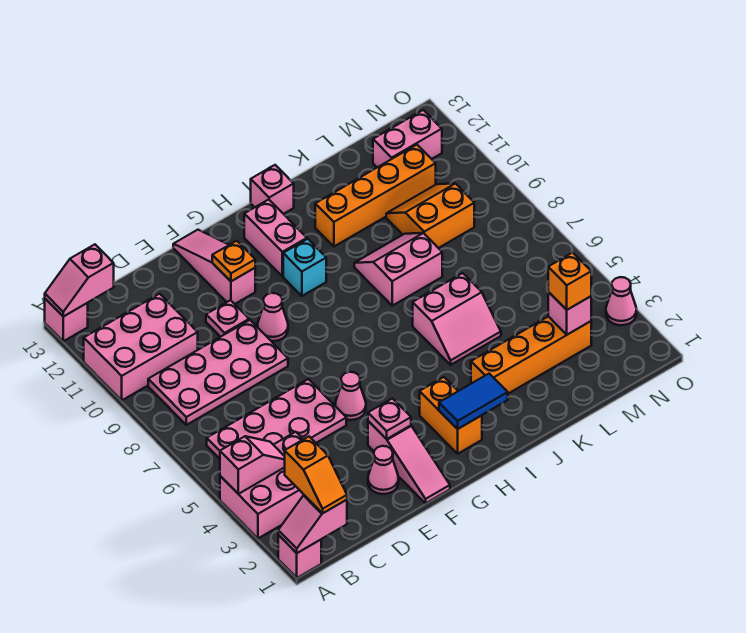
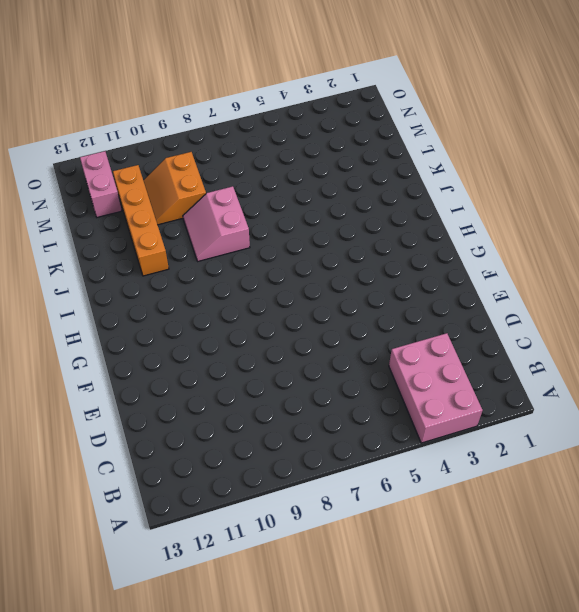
none -> pink brick A1 level 1
none -> pink brick A10:C11 level 1
none -> pink brick A13 level 1
none -> pink plate B5:E6 level 1

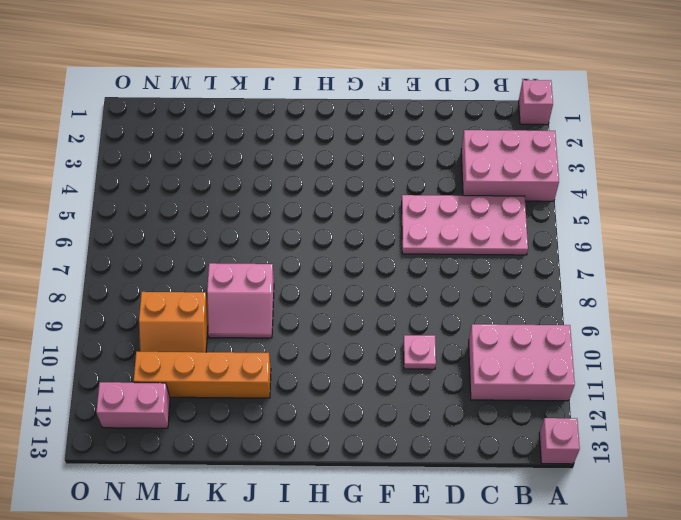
none -> pink plate B8:E9 level 1
none -> pink cone E2 level 1
none -> pink slope F1:F3 level 1 top 3
none -> pink cone F5 level 1

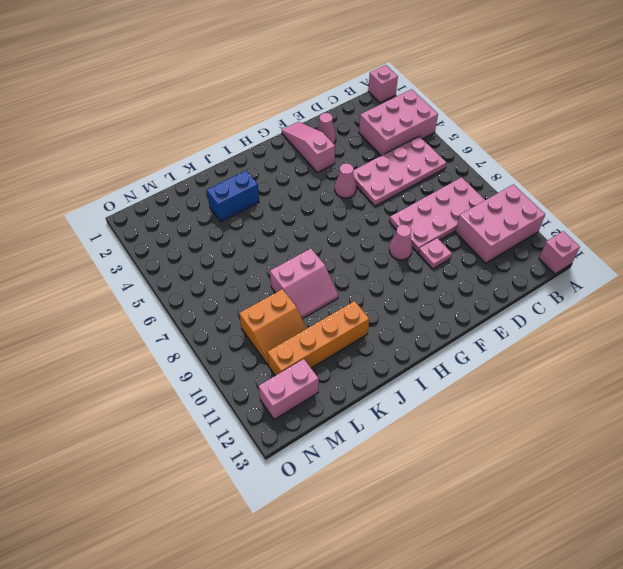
blue brick J3:K3 level 1 -> orange brick J3:M3 level 1
none -> pink slope F11:F13 level 1 top 11
none -> orange brick H2:H3 level 1
none -> cyan brick H10 level 1
none -> pink brick H11:H12 level 1

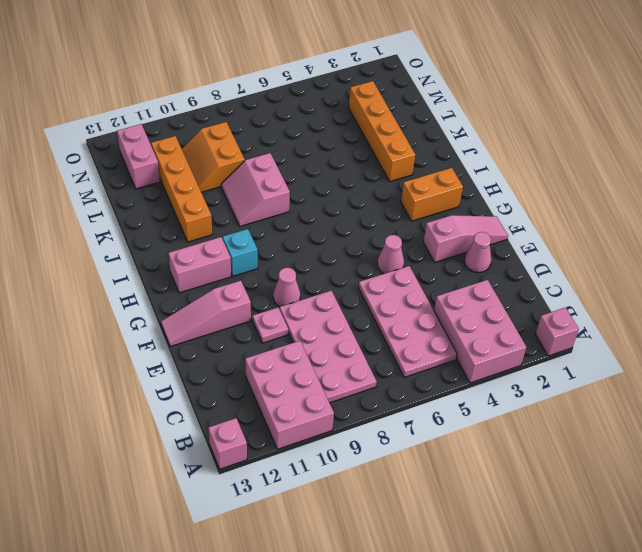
none -> pink brick I13 level 1
none -> pink slope J5:K6 level 1 top 6
none -> pink cone O3 level 1
none -> pink slope A1:B1 level 2 top B

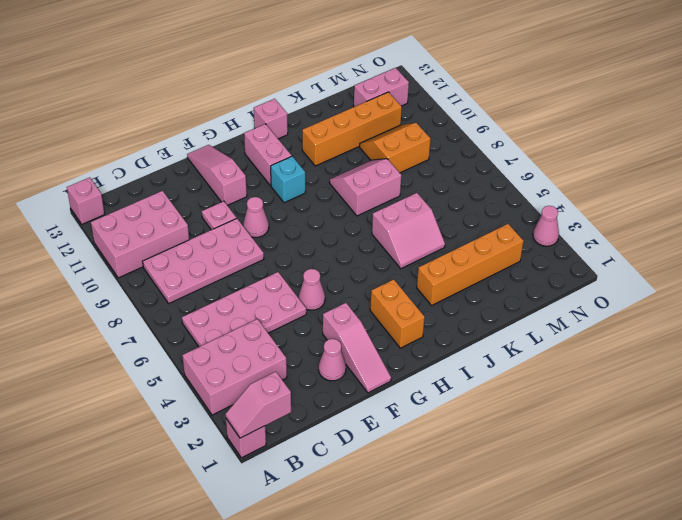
none -> pink slope A4:B4 level 2 top A
none -> pink slope A13:B13 level 2 top B
none -> pink plate F3 level 2
none -> orange plate F11 level 2

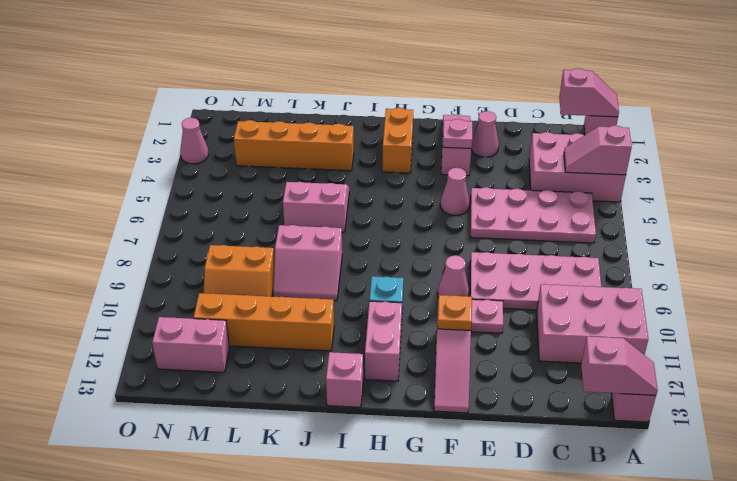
none -> blue tile H2:I2 level 2
none -> pink brick M3 level 2
none -> orange slope B1:B2 level 3 top 2
none -> orange brick M3 level 3

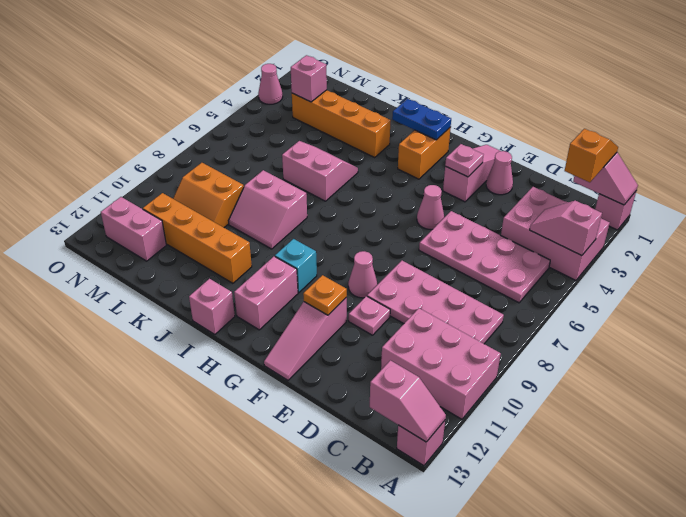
blue plate H2:I2 level 2 -> blue tile H2:I2 level 2
none -> orange brick M3 level 3

